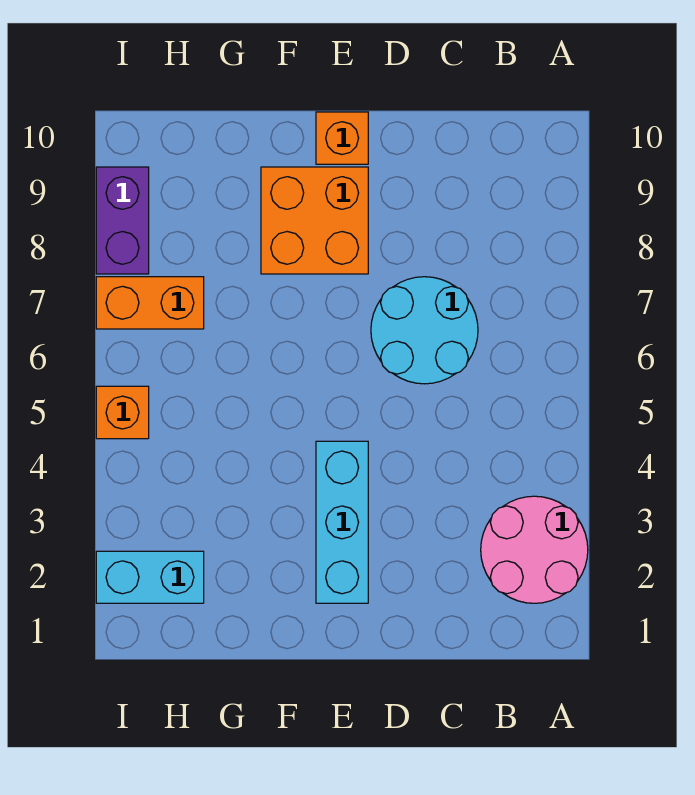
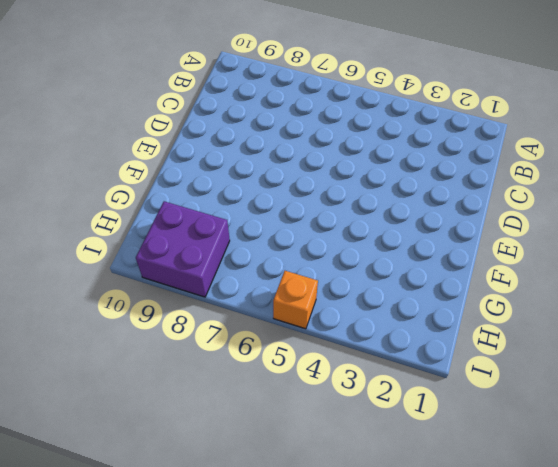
purple brick H8:I9 level 1 -> purple brick I8:I9 level 1
none -> pink round brick A2:B3 level 1
none -> cyan round brick C6:D7 level 1

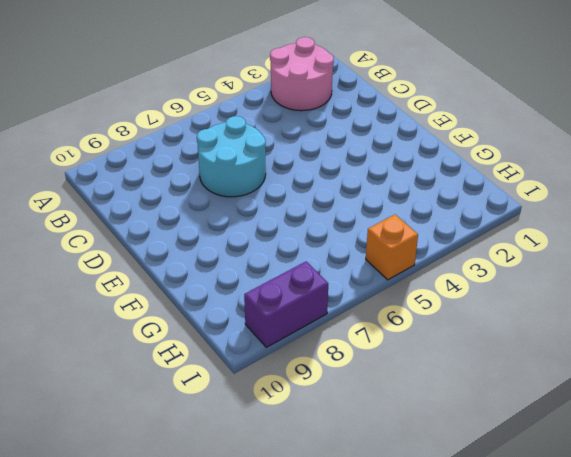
none -> cyan brick E2:E4 level 1
none -> orange brick E8:F9 level 1

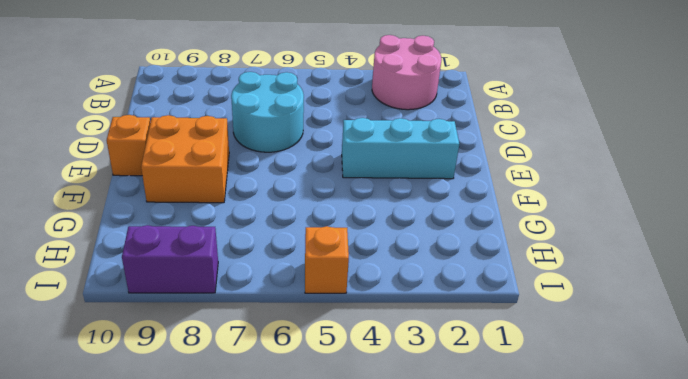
none -> cyan brick H2:I2 level 1
none -> orange brick H7:I7 level 1

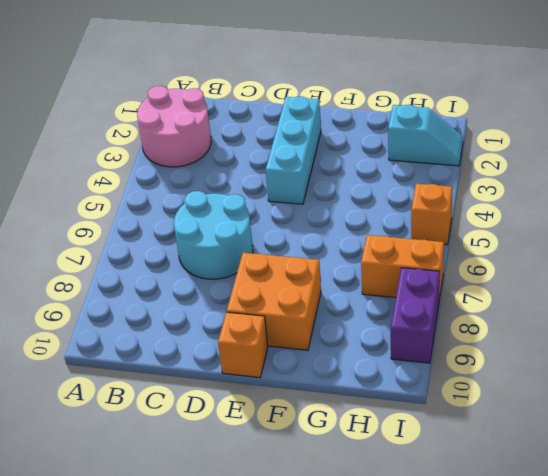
cyan slope H2:I2 level 1 top H -> cyan brick H2:I2 level 1

